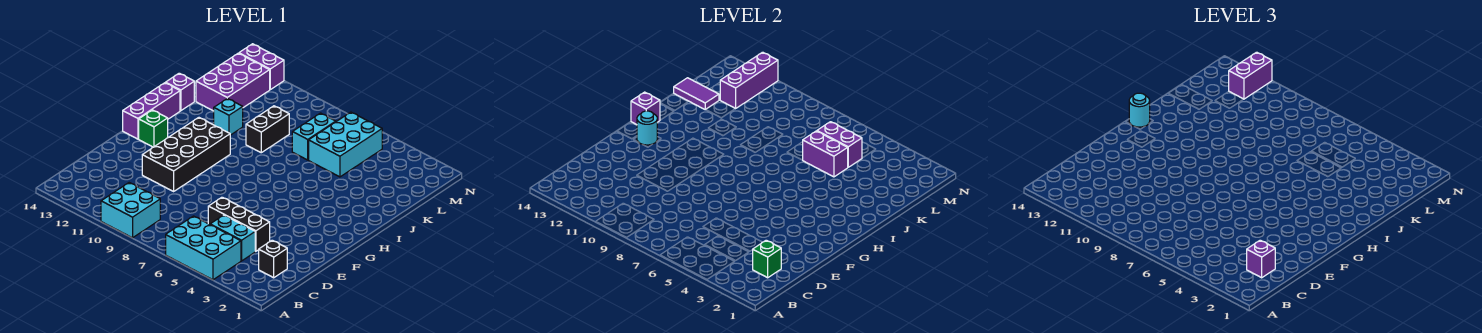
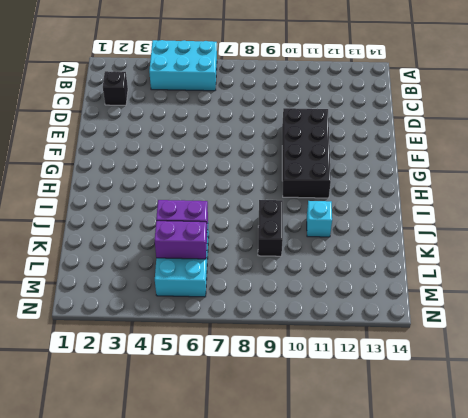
none -> cyan brick A9:B10 level 1
none -> cyan brick C4:C5 level 1
none -> black brick D4:D6 level 1

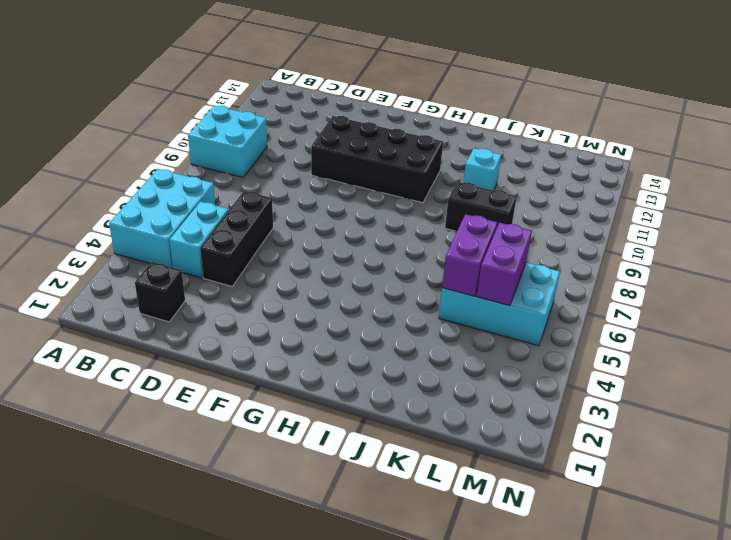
none -> green brick G13 level 1
none -> purple brick G14:I14 level 1
none -> purple brick J14 level 1

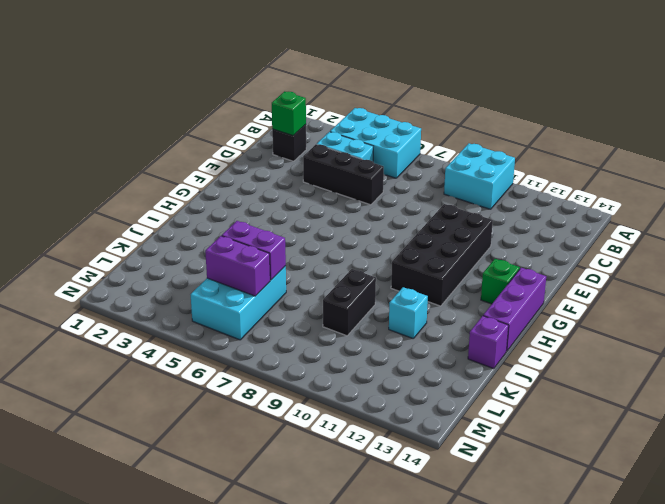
none -> cyan brick K7:L7 level 1
none -> purple brick K12:M13 level 1
none -> purple brick N12:N13 level 1

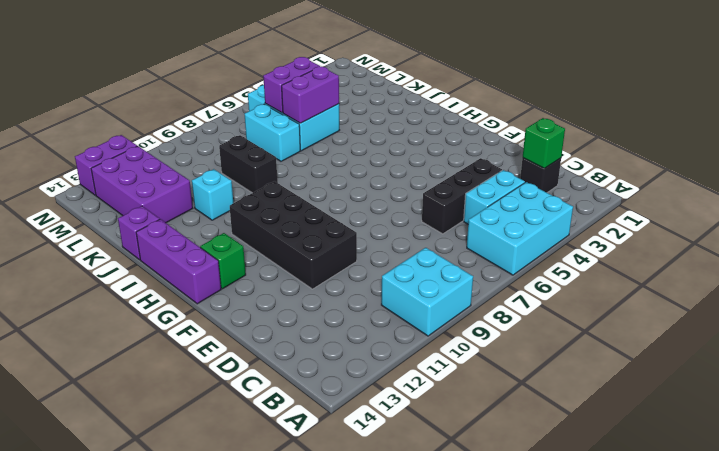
none -> cyan round brick G13 level 2
none -> purple brick H14 level 2
none -> purple tile K13:K14 level 2

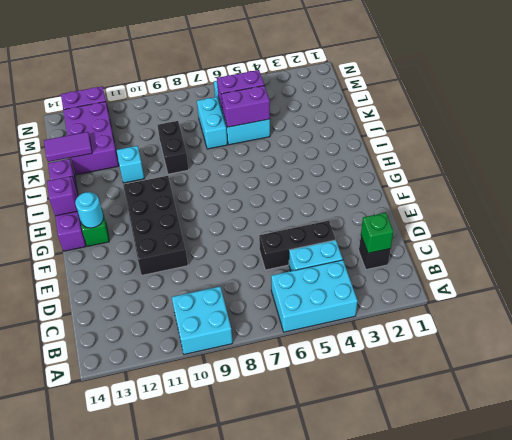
none -> purple brick L12:N12 level 2
none -> purple brick C2 level 3
none -> cyan round brick H14 level 3

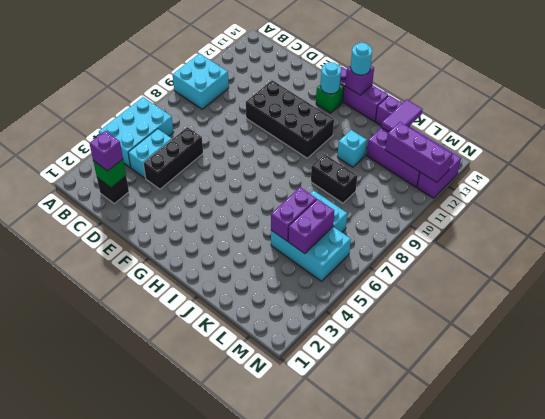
none -> purple brick M12:N12 level 3

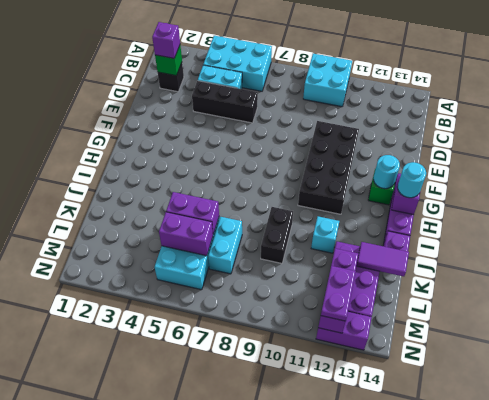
purple plate M12:N12 level 3 -> purple brick M12:N12 level 3

